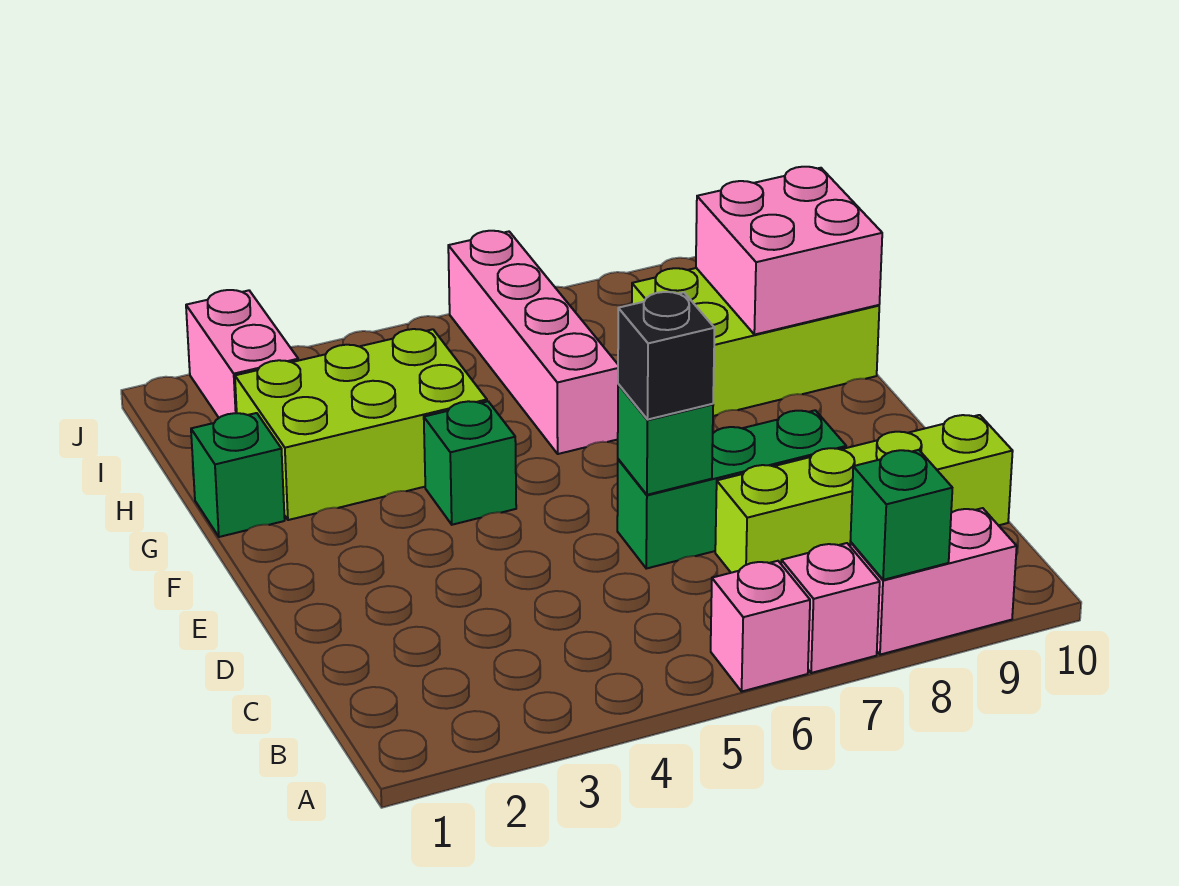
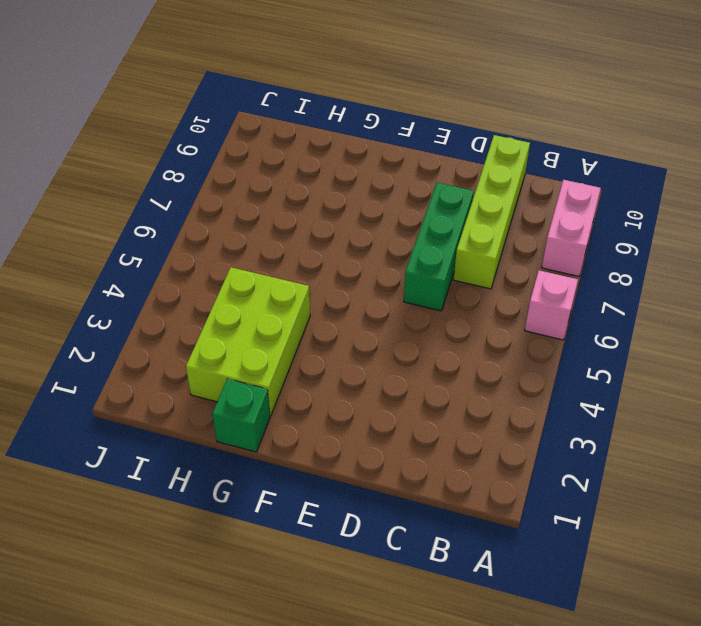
none -> pink brick A7 level 1
none -> green brick F4 level 1
none -> pink brick G6:J6 level 1

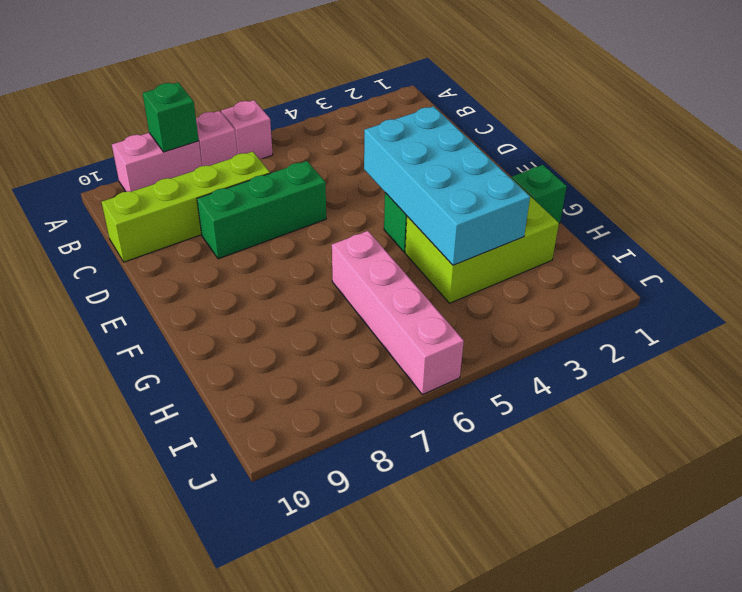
cyan brick E3:H4 level 2 -> none
none -> lime brick G8:H10 level 1
none -> pink brick I2:J2 level 1
none -> green brick D6 level 2

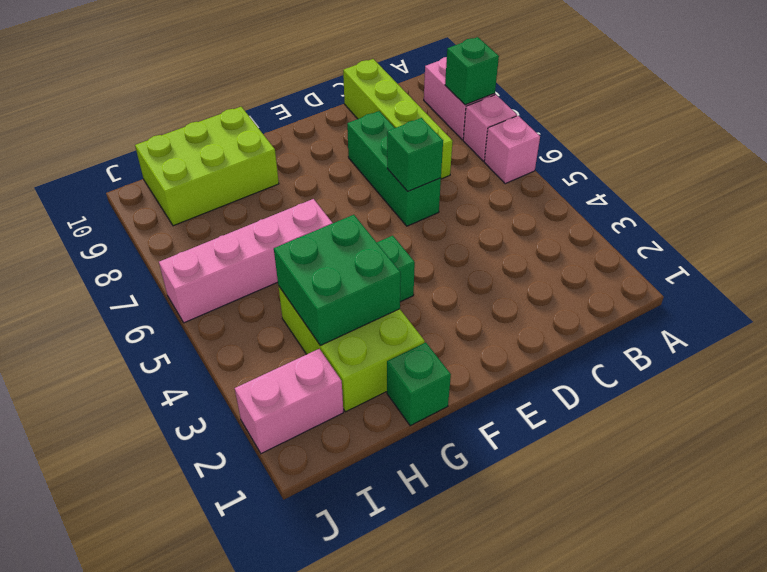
green brick G3:H4 level 2 -> none
lime brick G9:I10 level 1 -> lime brick G8:H10 level 1
none -> pink brick G9:H10 level 2
none -> black brick D6 level 3

